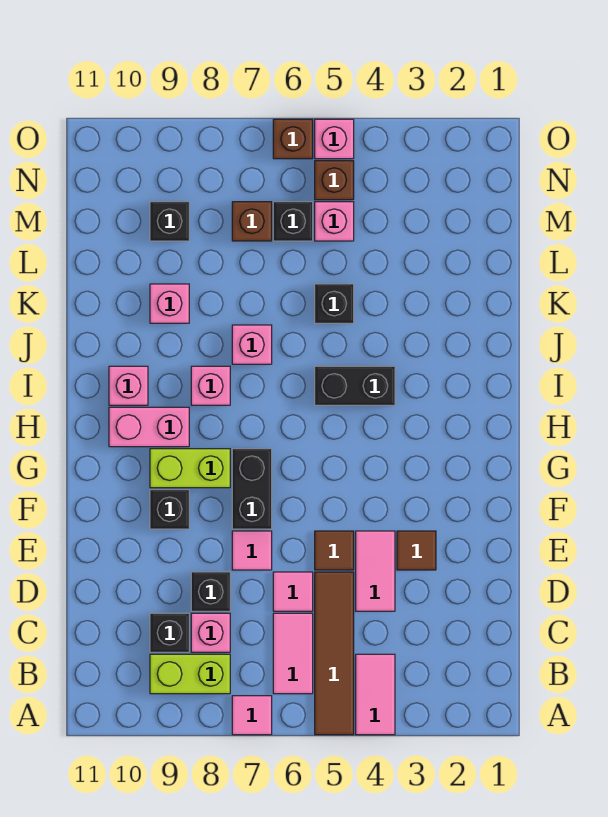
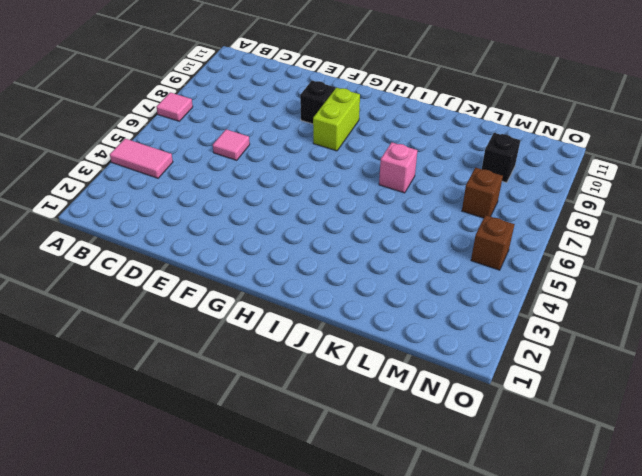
none -> brown tile A5:D5 level 1
none -> pink tile B6:C6 level 1
none -> lime brick B8:B9 level 1
none -> pink brick C8 level 1

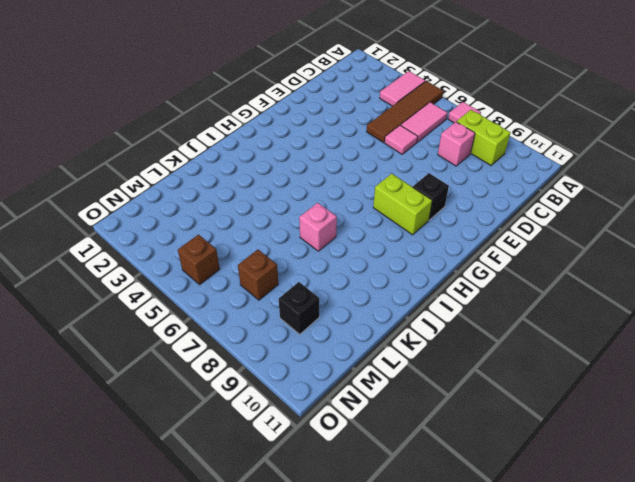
none -> black brick C9 level 1
none -> pink tile D4:E4 level 1
none -> black brick D8 level 1
none -> brown tile E3 level 1

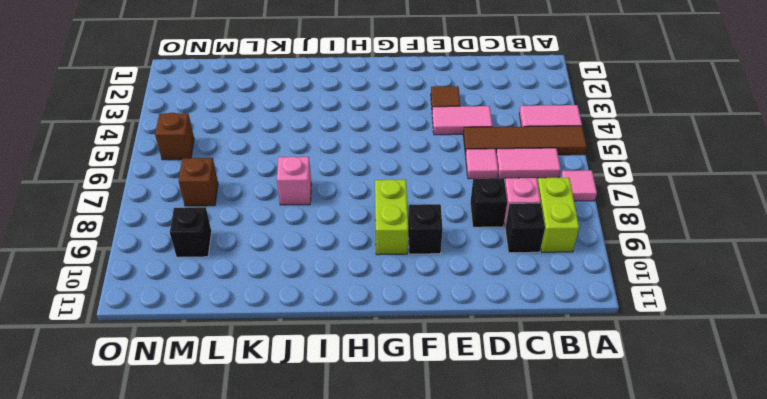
none -> brown tile E5 level 1
none -> pink tile E7 level 1
none -> black brick F7:G7 level 1
none -> pink brick H9:H10 level 1

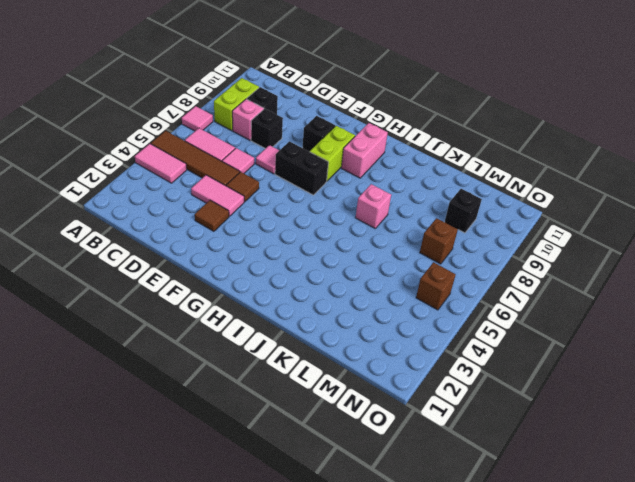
none -> black brick I4:I5 level 1
none -> pink brick I8 level 1
none -> pink brick I10 level 1
none -> black brick K5 level 1

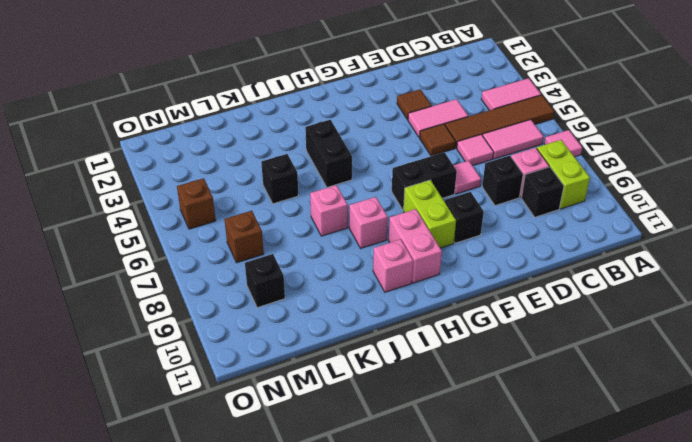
none -> pink brick K9 level 1
none -> pink brick M5 level 1
none -> black brick M6 level 1
none -> pink brick O5 level 1

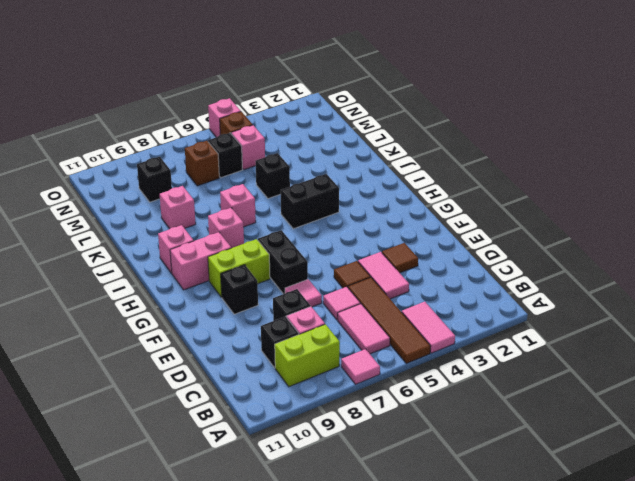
none -> brown brick O6 level 1

